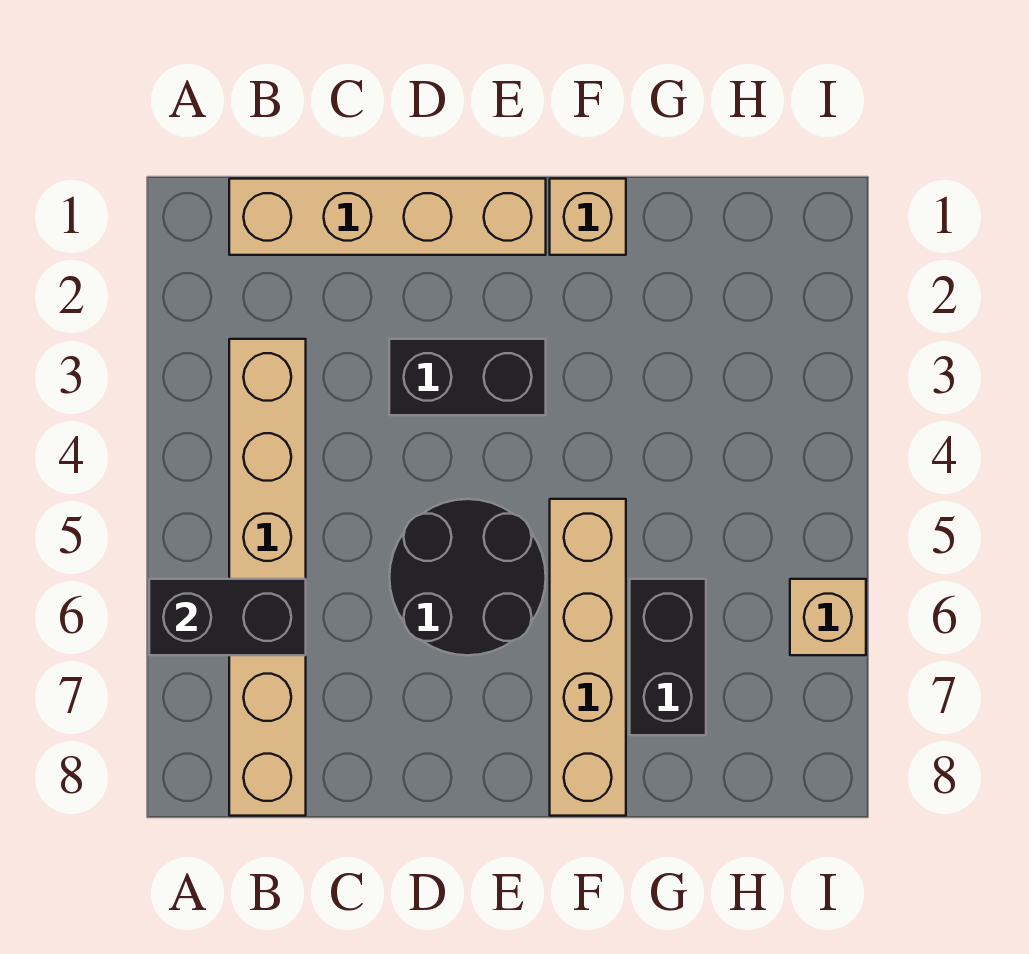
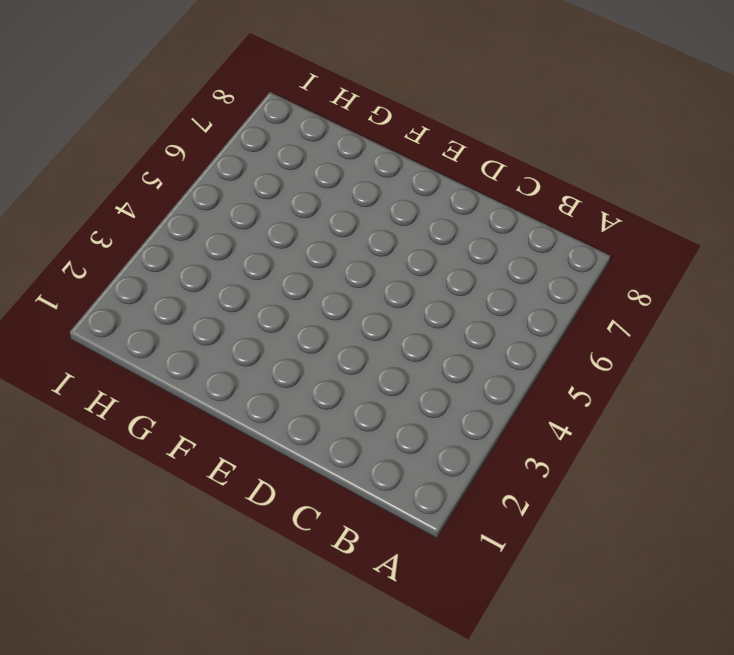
none -> tan brick B1:E1 level 1
none -> tan brick B3:B8 level 1

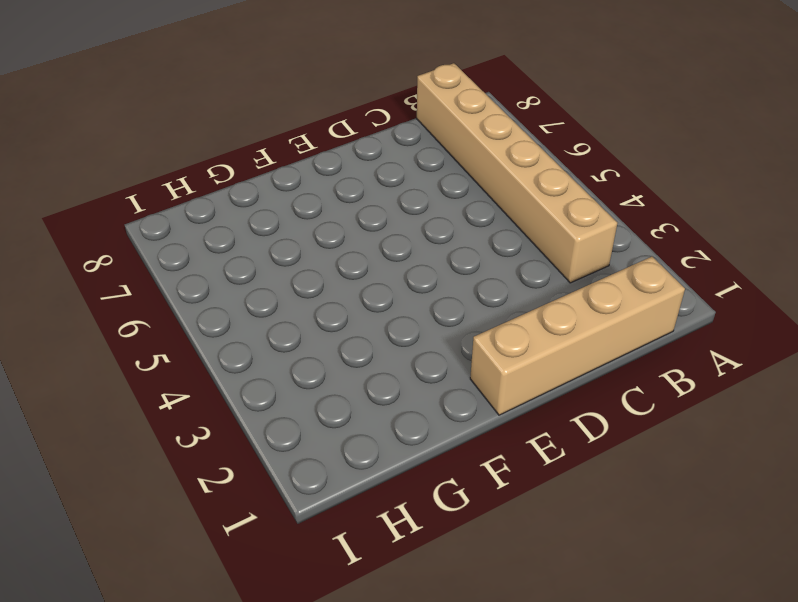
none -> black brick D3:E3 level 1
none -> black round brick D5:E6 level 1

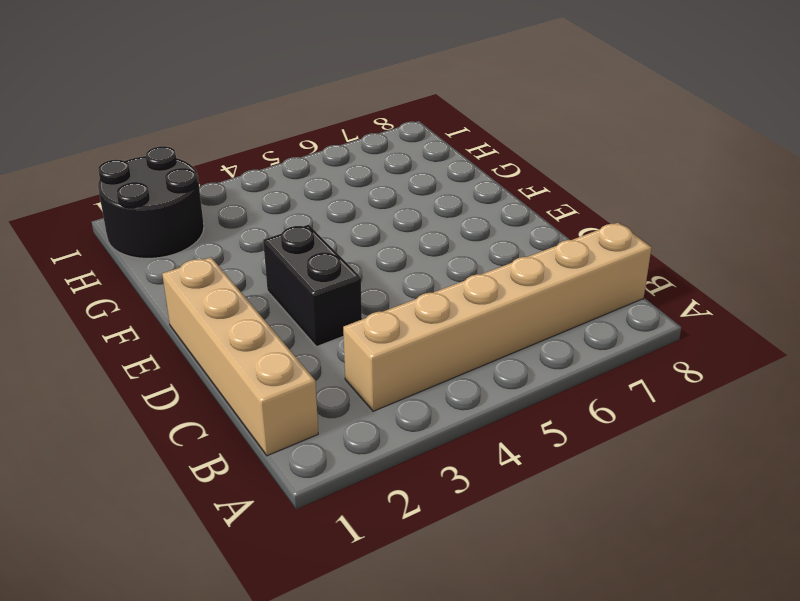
black round brick H1:I2 level 1 -> black round brick D5:E6 level 1
none -> tan brick F1 level 1
none -> tan brick F5:F8 level 1

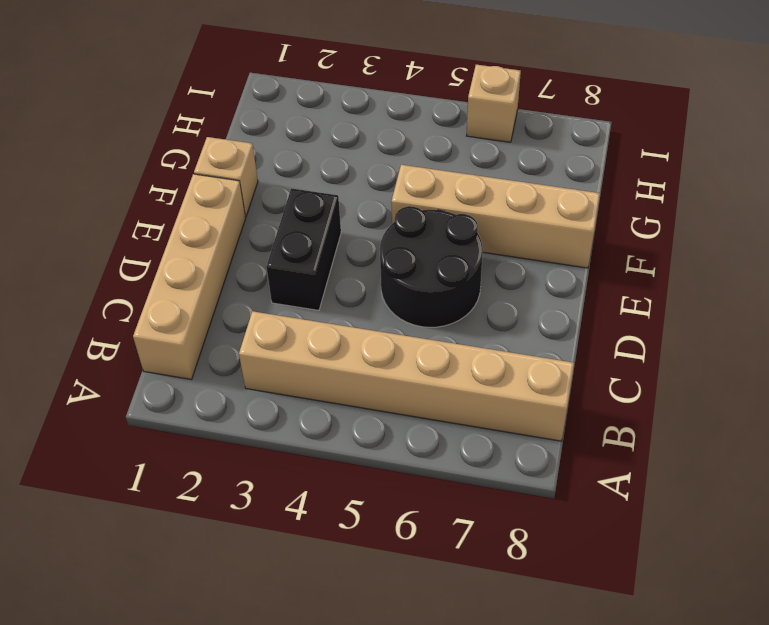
none -> black brick G6:G7 level 1
none -> black brick A6:B6 level 2

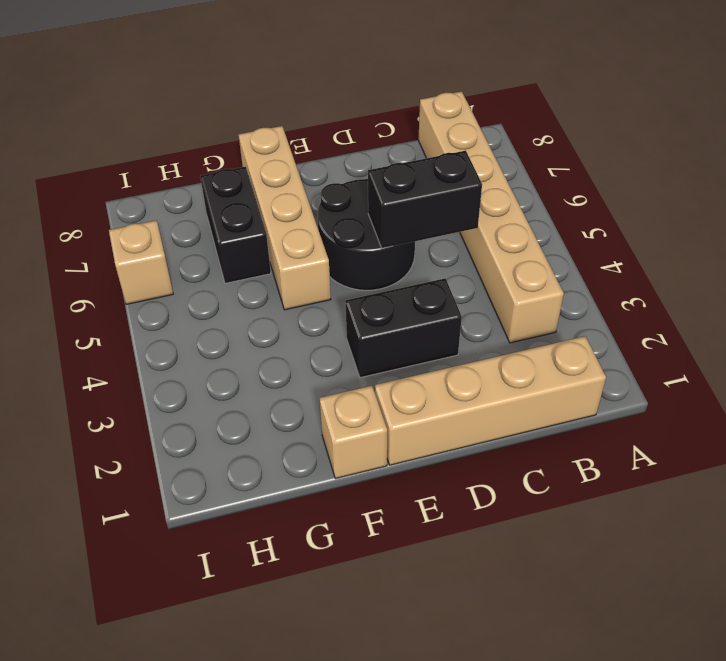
black brick C5:D5 level 2 -> black brick A6:B6 level 2

